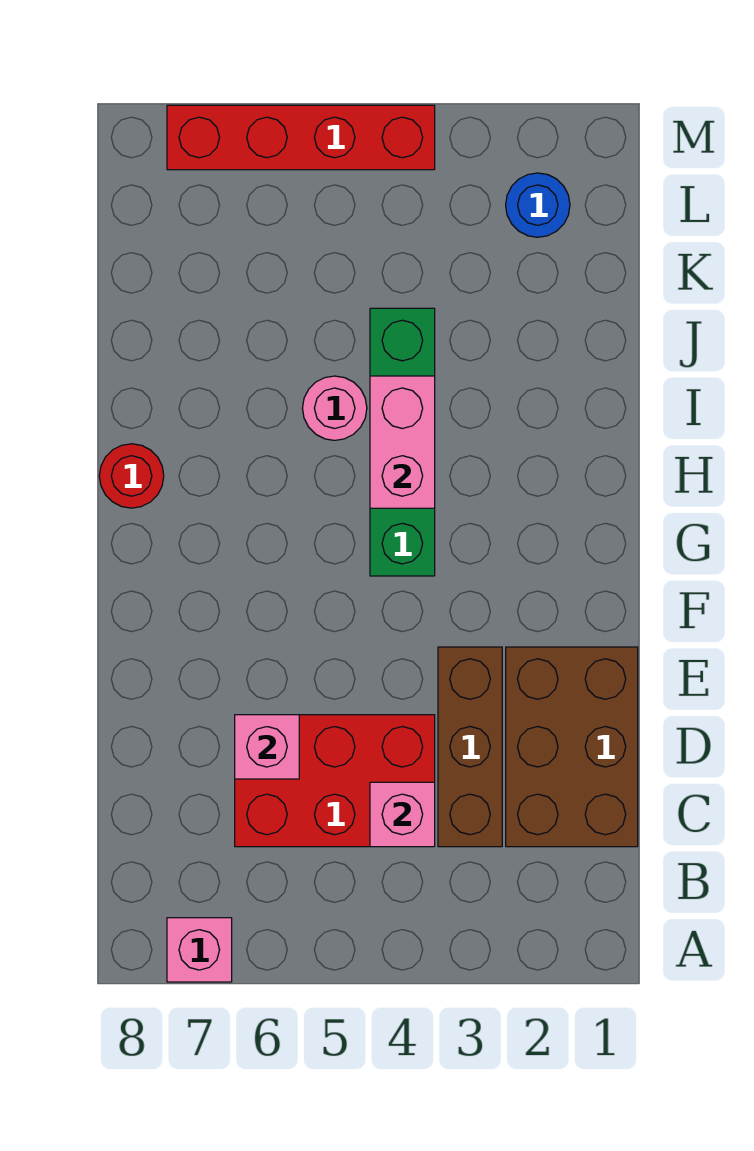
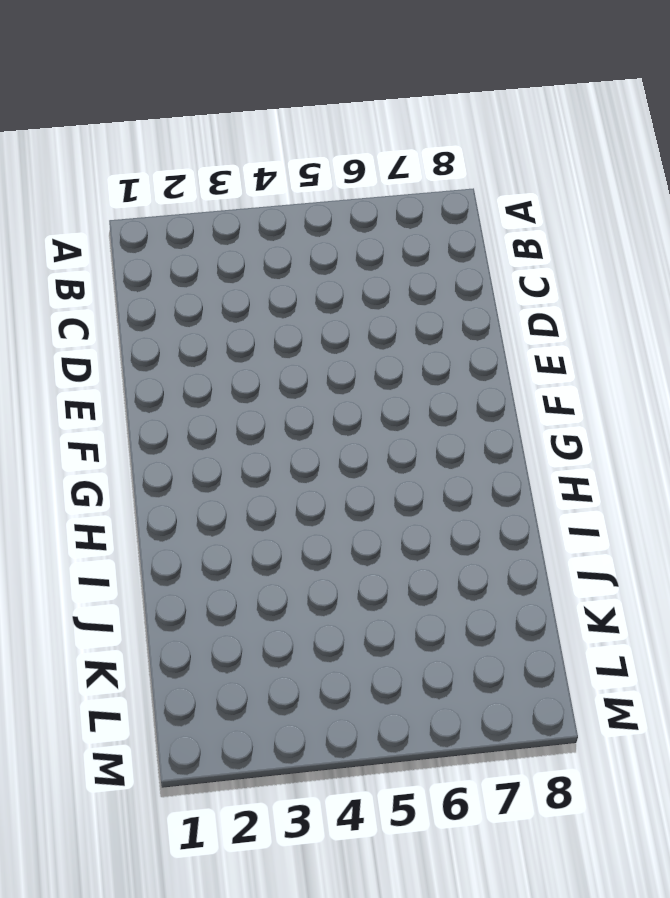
none -> pink brick A7 level 1
none -> brown brick C1:E2 level 1
none -> brown brick C3:E3 level 1

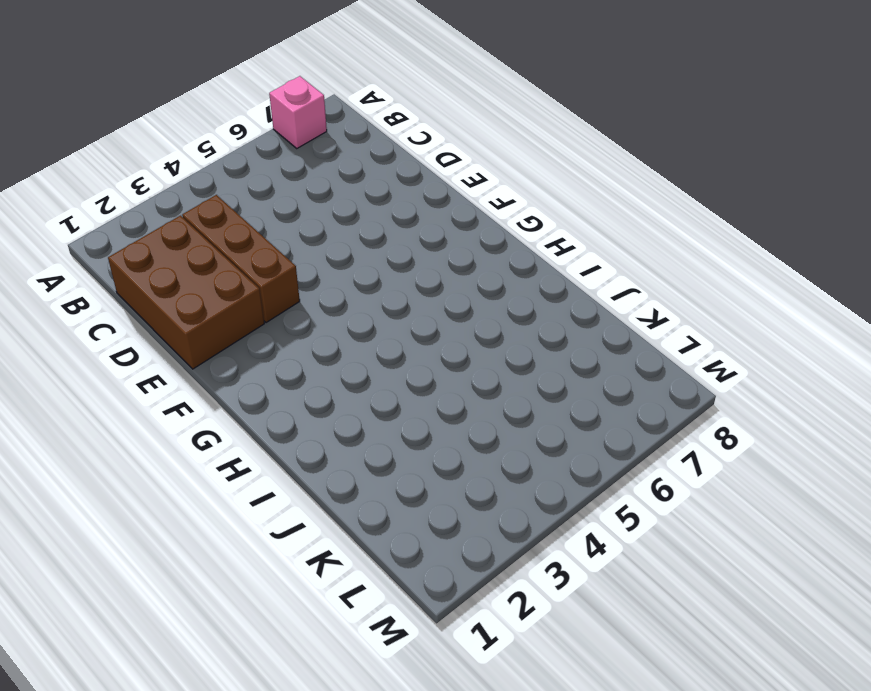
none -> red brick C4:D6 level 1
none -> green brick G4:J4 level 1
none -> red round brick H8 level 1

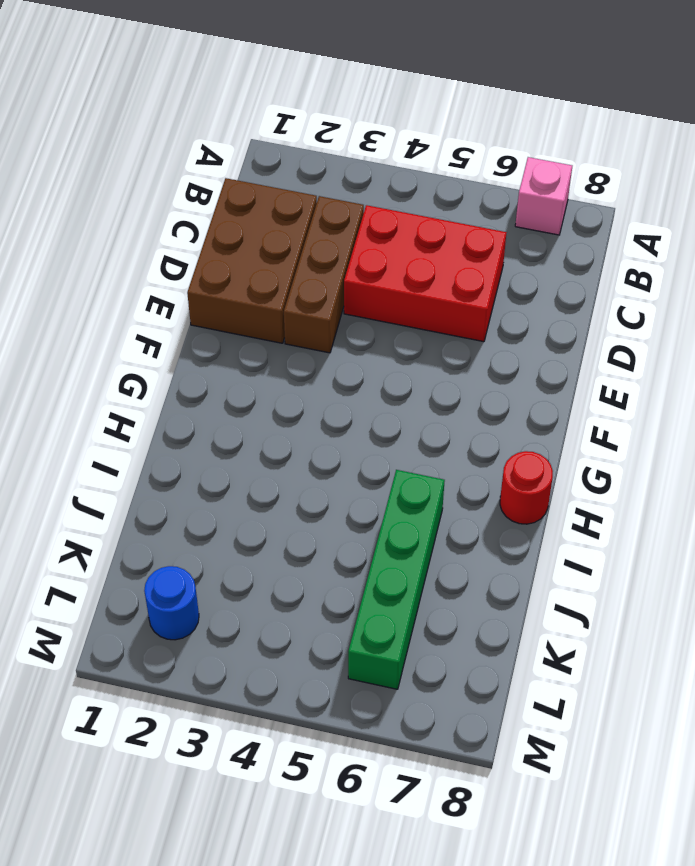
green brick I6:L6 level 1 -> green brick G4:J4 level 1
none -> pink round brick I5 level 1
none -> red brick M4:M7 level 1
none -> pink brick C4 level 2

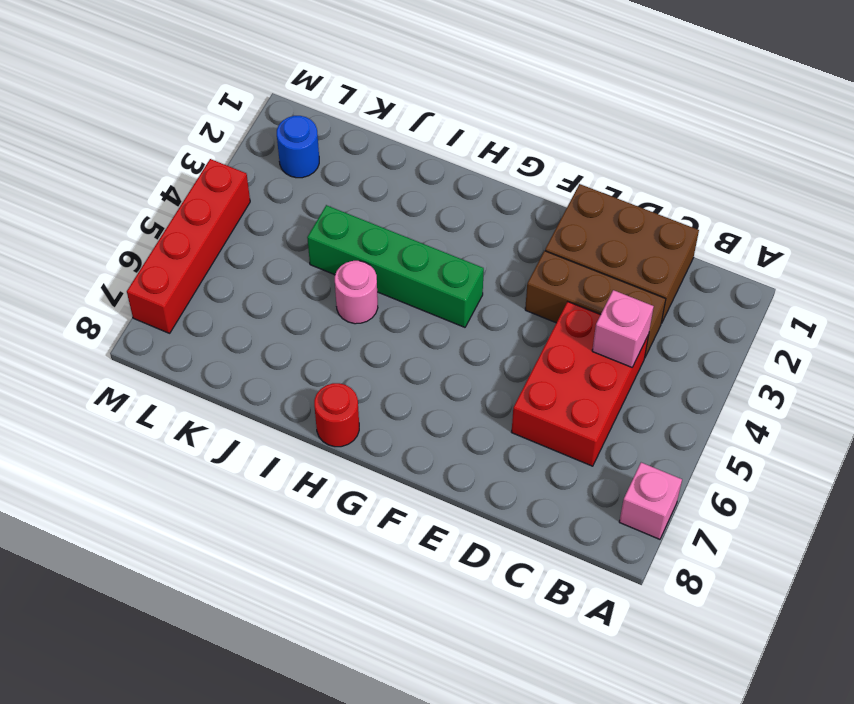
none -> pink brick D6 level 2
none -> pink brick H4:I4 level 2

